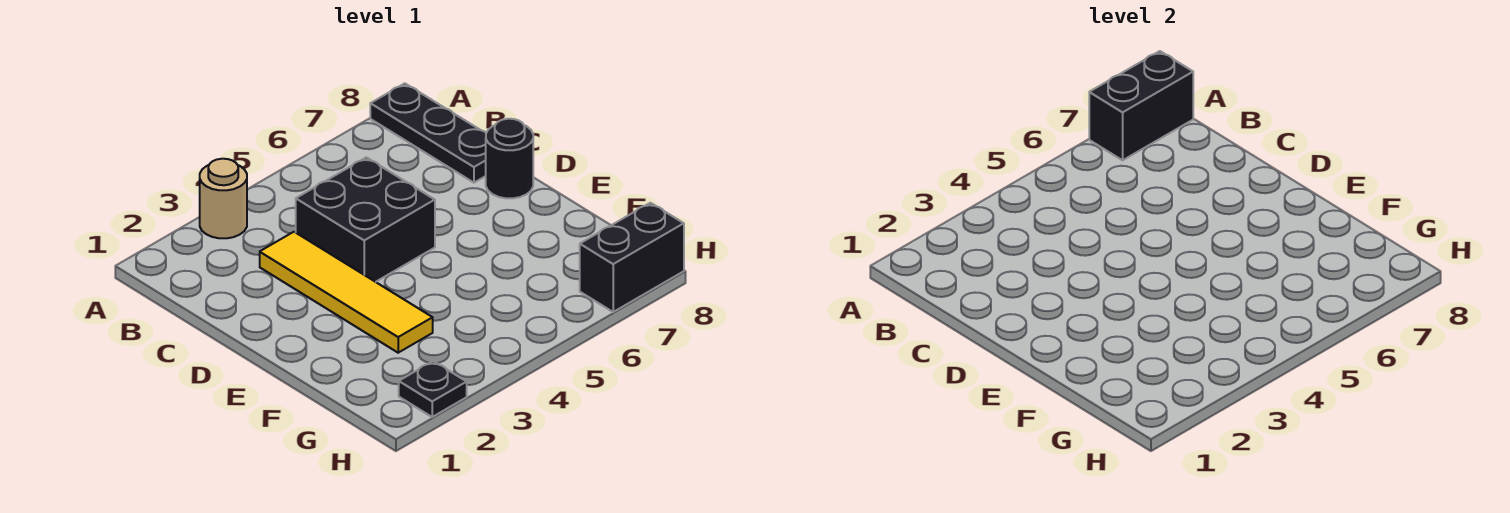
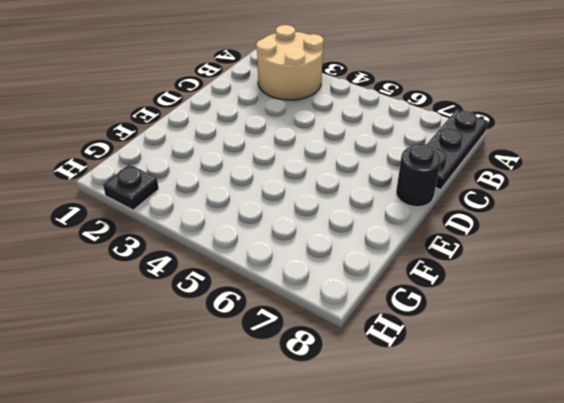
tan round brick A2:B3 level 1 -> tan round brick A3 level 1
none -> yellow tile C3:F3 level 1
none -> black brick C4:D5 level 1

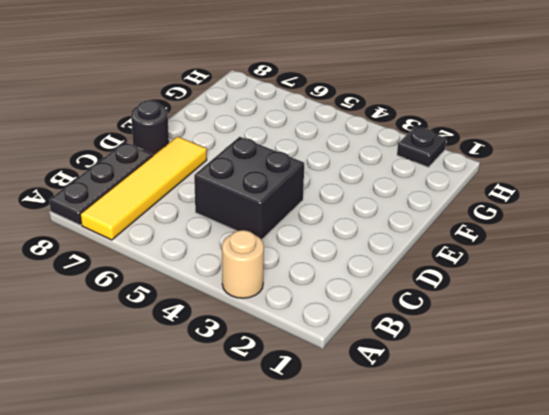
yellow tile A7:D7 level 1 -> yellow tile C3:F3 level 1
none -> black brick H7:H8 level 1
none -> black brick A7:A8 level 2

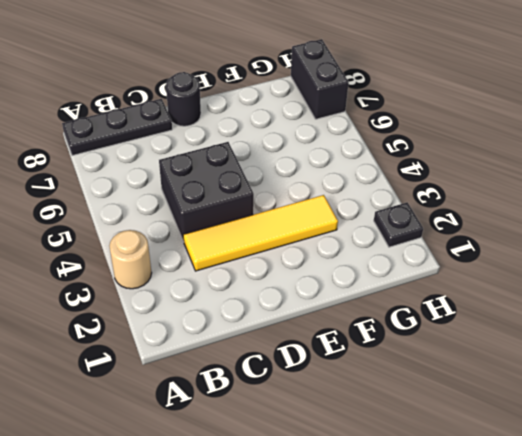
none -> black brick A7:A8 level 2

